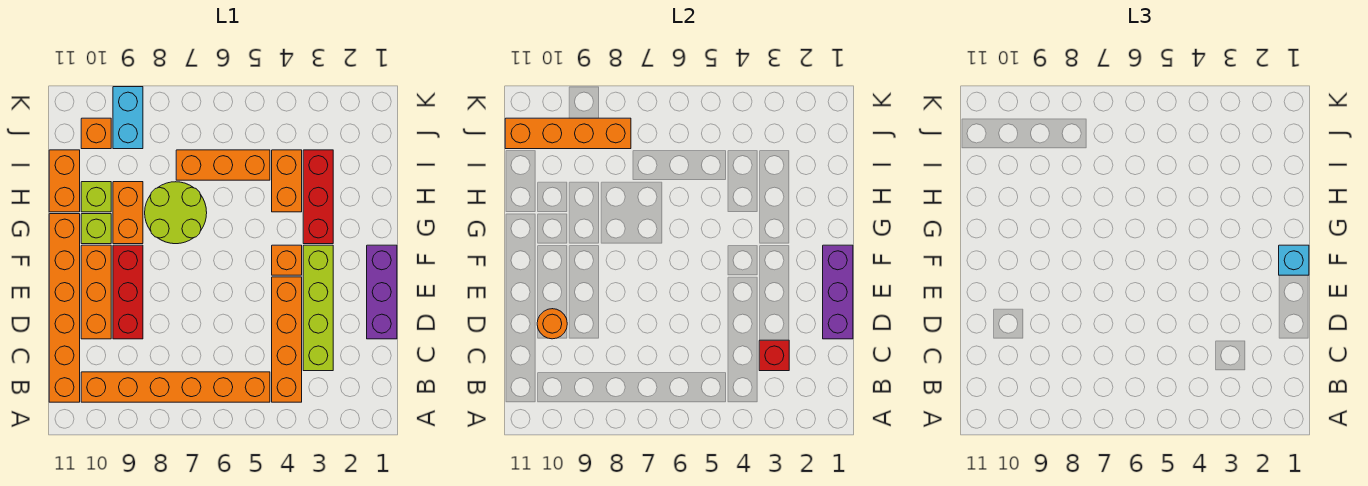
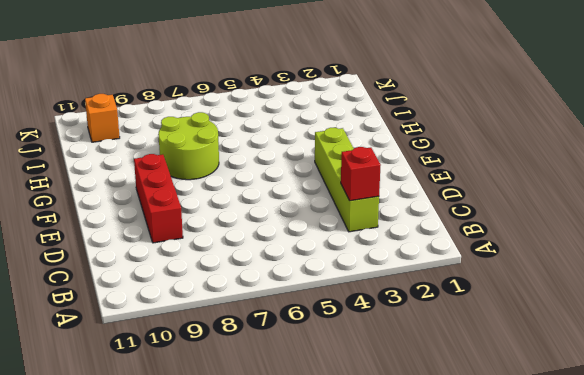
none -> orange brick B4:E4 level 1
none -> orange brick B5:B10 level 1
none -> orange brick B11:G11 level 1

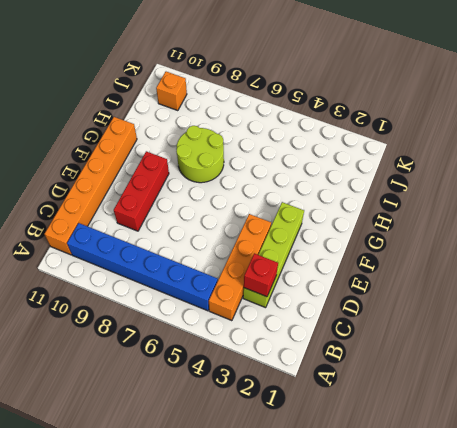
blue brick B5:B10 level 1 -> orange brick B5:B10 level 1
none -> purple brick D1:F1 level 1
none -> orange brick D10:F10 level 1
none -> orange brick F4 level 1

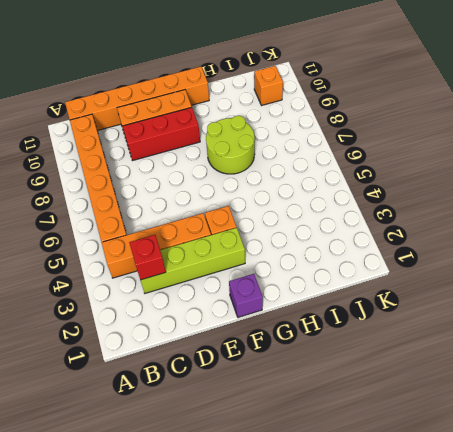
purple brick F1 level 1 -> purple brick D1:F1 level 1
none -> red brick G3:I3 level 1
none -> orange brick G9:H9 level 1
none -> lime brick G10 level 1

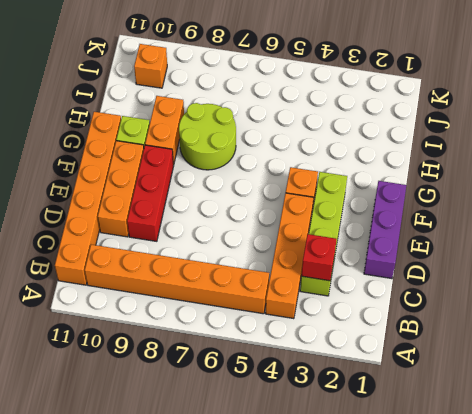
none -> red brick G3:I3 level 1
none -> orange brick H4:I4 level 1
none -> lime brick H10 level 1

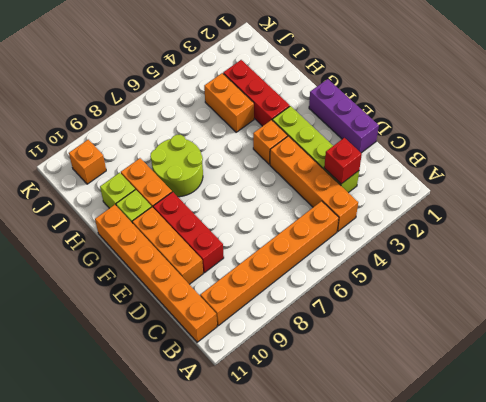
none -> orange brick H11:I11 level 1
none -> orange brick I5:I7 level 1
none -> cyan brick J9:K9 level 1

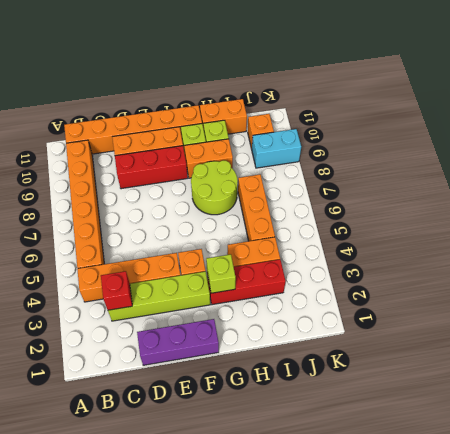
lime brick G3 level 2 -> none
none -> purple brick D1:F1 level 2
none -> orange round brick D10 level 2
none -> orange brick J8:J11 level 2

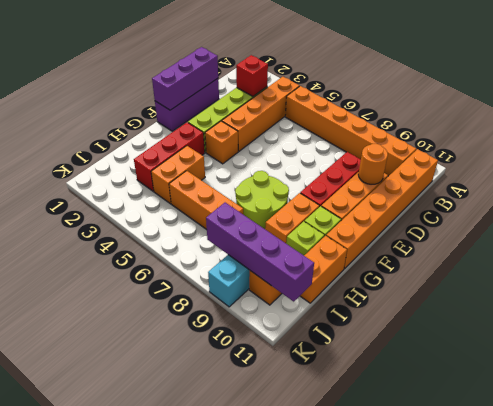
purple brick J8:J11 level 2 -> orange brick J8:J11 level 2
none -> cyan brick F1 level 3

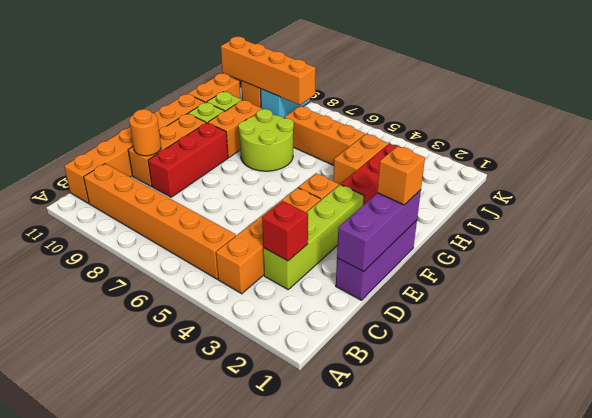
orange brick F1 level 3 -> cyan brick F1 level 3

